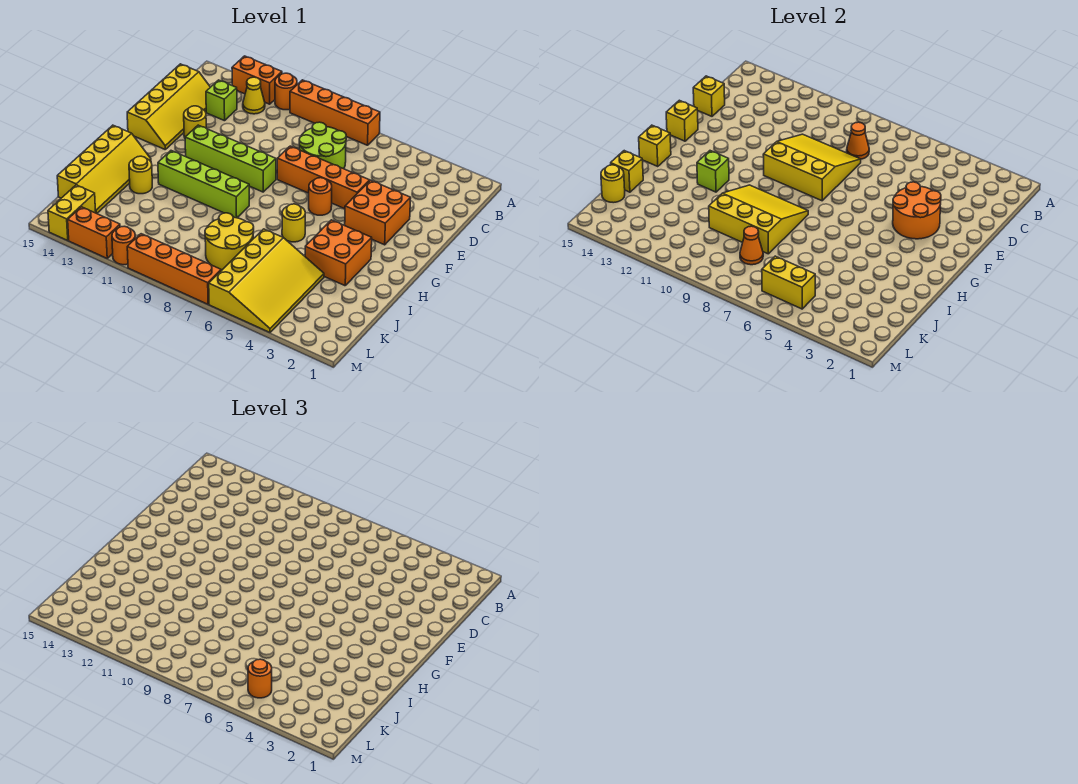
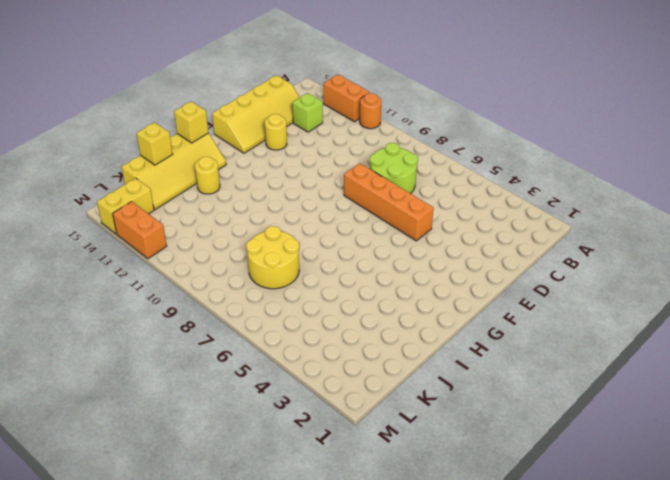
none -> orange brick A7:A10 level 1
none -> yellow cone B12 level 1
none -> orange brick E3:F4 level 1
none -> orange round brick F6 level 1

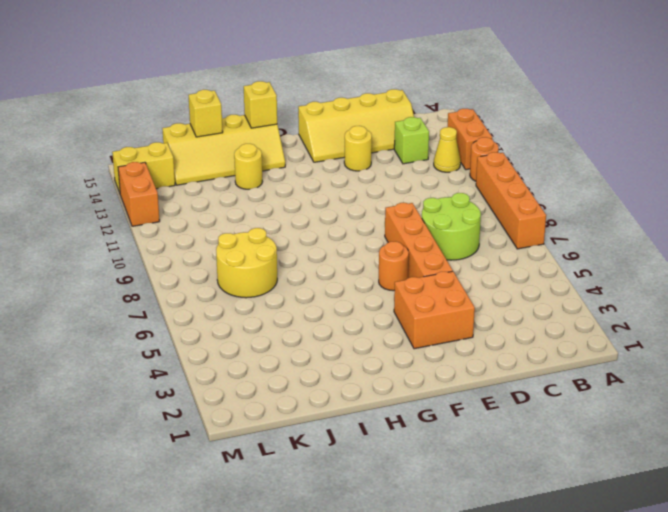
none -> lime brick F9:F12 level 1
none -> orange brick H3:I4 level 1
none -> yellow round brick H6 level 1
none -> lime brick H9:H12 level 1

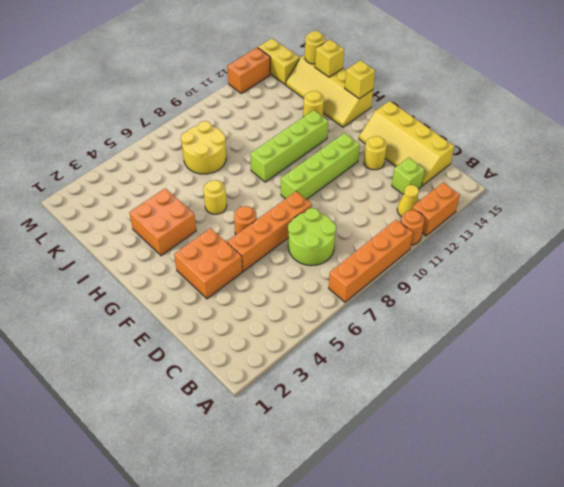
none -> yellow slope J4:M6 level 1 top 6
none -> orange brick M7:M10 level 1
none -> orange round brick M11 level 1
none -> orange cone C8 level 2

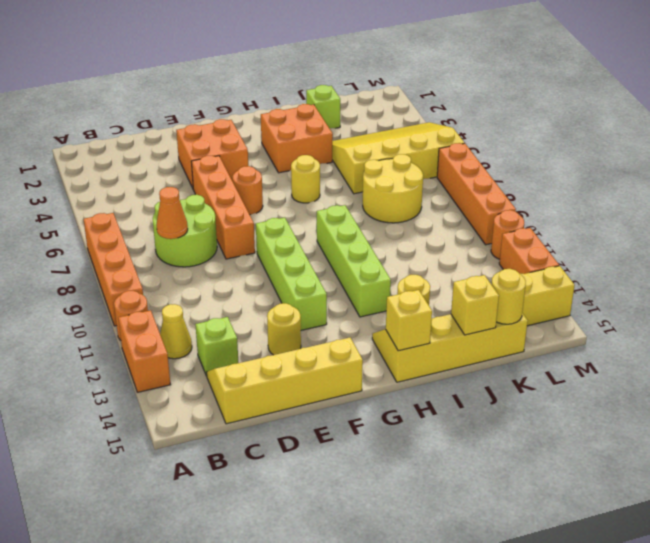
lime brick J2 level 1 -> lime brick H12 level 2
none -> yellow slope D8:F10 level 2 top F
none -> yellow brick D15 level 2
none -> orange round brick E3:F4 level 2
none -> yellow brick F15 level 2

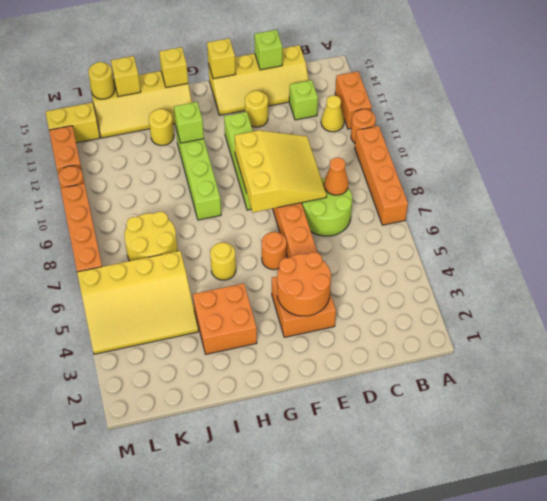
lime brick D15 level 2 -> yellow brick D15 level 2
none -> yellow slope H8:J10 level 2 top J
none -> orange cone K8 level 2
none -> yellow brick L5:L6 level 2
none -> orange round brick L5 level 3

